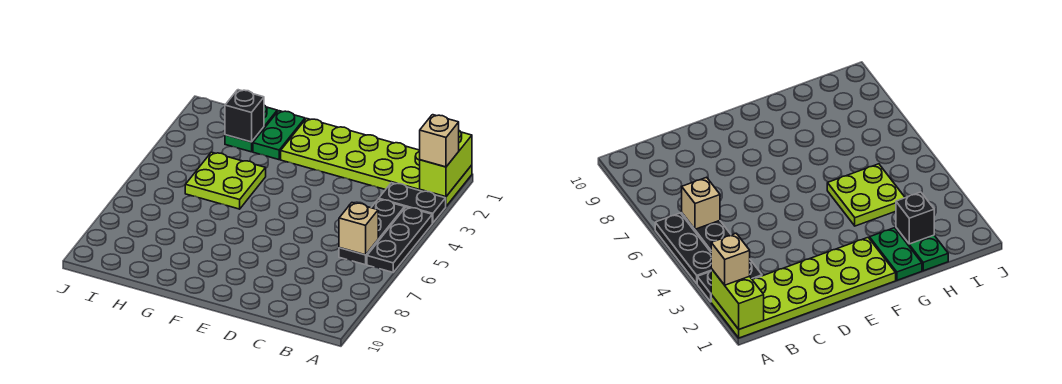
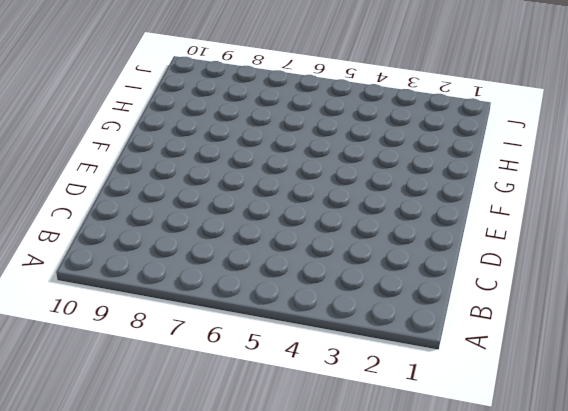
none -> lime plate A1:F2 level 1
none -> black plate A3:B3 level 1

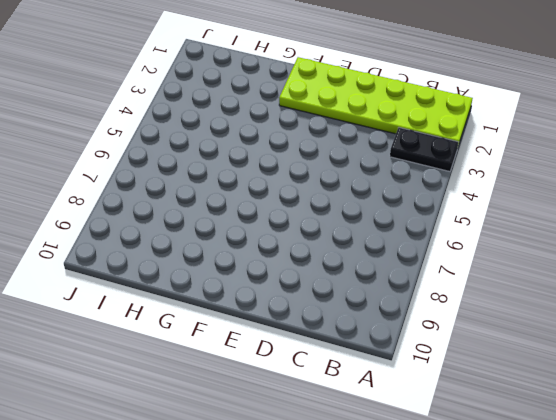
none -> black plate A4:A6 level 1
none -> black plate B4:B6 level 1

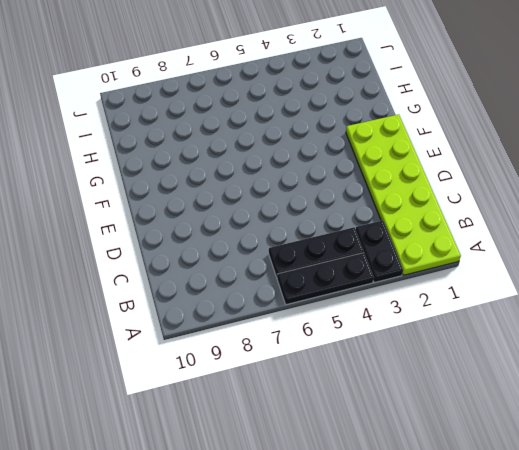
none -> green plate G1:G2 level 1
none -> lime plate G4:H5 level 1

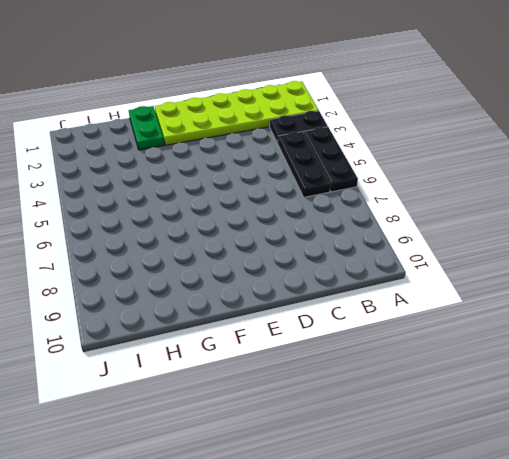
none -> lime plate G4:H5 level 1
none -> green plate H1:H2 level 1

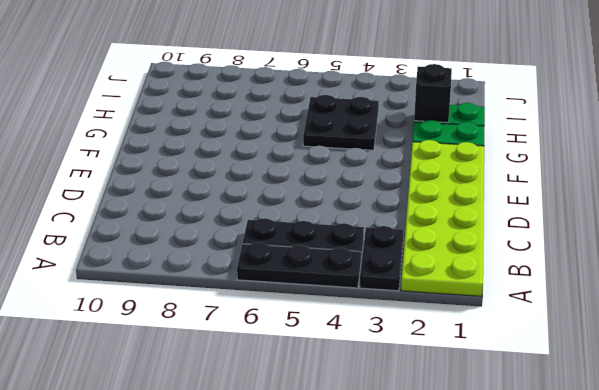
black plate G4:H5 level 1 -> lime plate G4:H5 level 1
none -> lime brick A1:A2 level 2
none -> tan brick B6 level 2

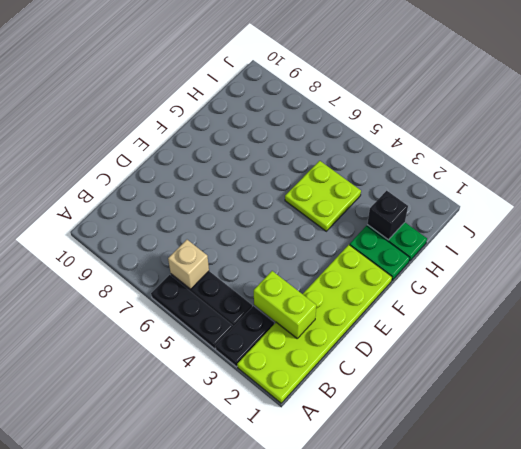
lime brick C2:C3 level 2 -> lime brick A1:A2 level 2
none -> tan brick A2 level 3

